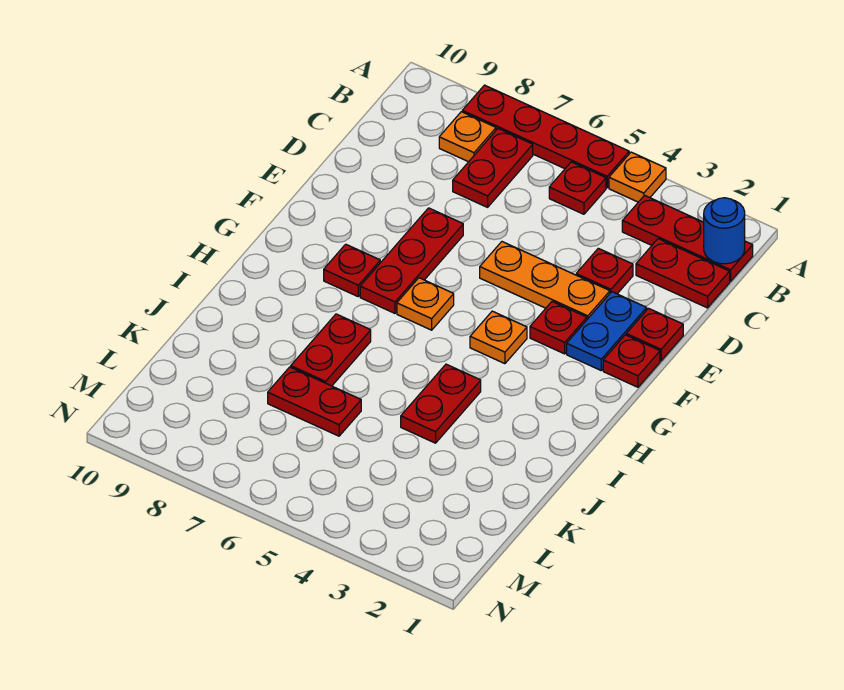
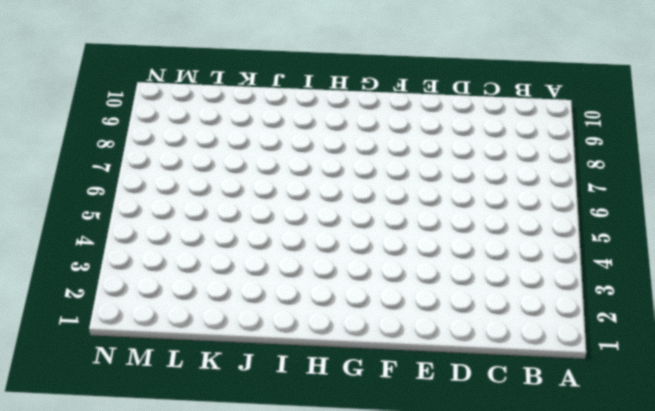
none -> orange plate A4 level 1
none -> red plate A5:A8 level 1
none -> red plate B1:B3 level 1

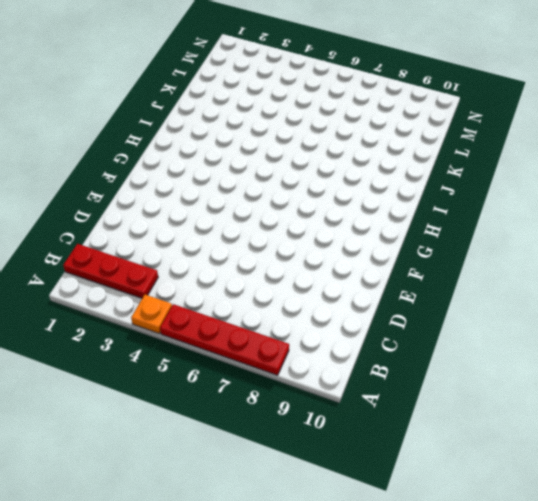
none -> red plate B5 level 1
none -> red plate B7:C7 level 1
none -> orange plate B8 level 1

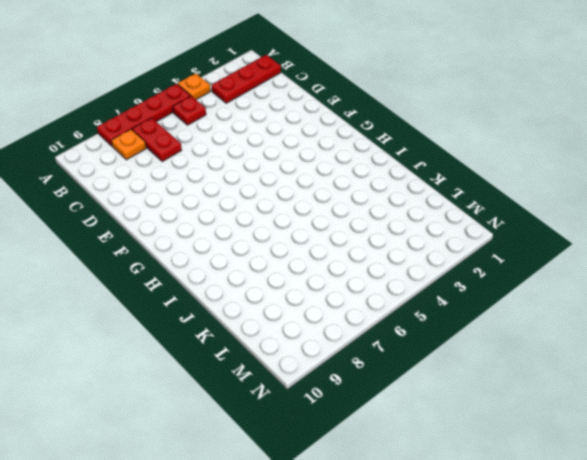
none -> red plate C1:C2 level 1
none -> red plate D3 level 1
none -> red plate E1 level 1

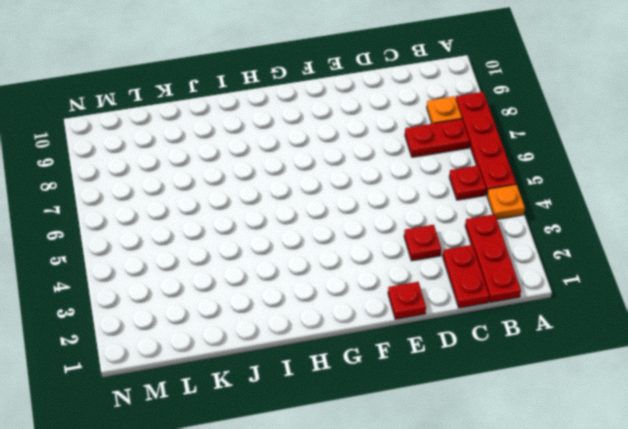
none -> blue plate E2:F2 level 1
none -> orange plate E3:E5 level 1
none -> red plate E7:G7 level 1

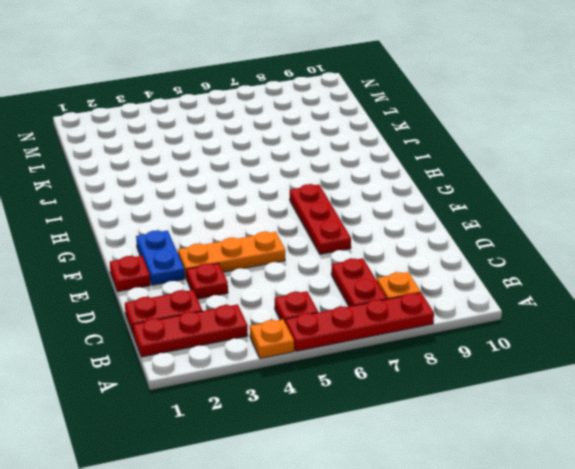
none -> red plate F1 level 1
none -> red plate F3 level 1
none -> orange plate G4 level 1

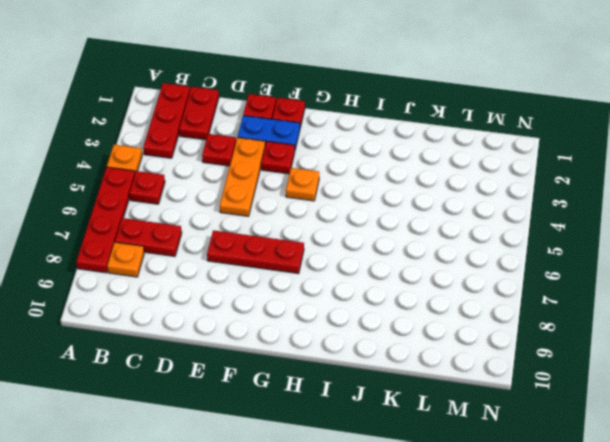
none -> orange plate G6 level 1
none -> red plate G8 level 1
none -> red plate I4:J4 level 1

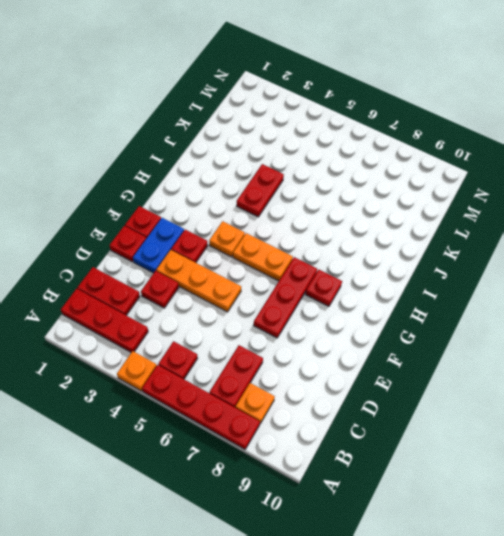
orange plate G5:G6 level 1 -> orange plate G6 level 1
none -> red plate I7:J7 level 1
none -> red plate K6:K7 level 1
none -> blue round brick B1 level 2

